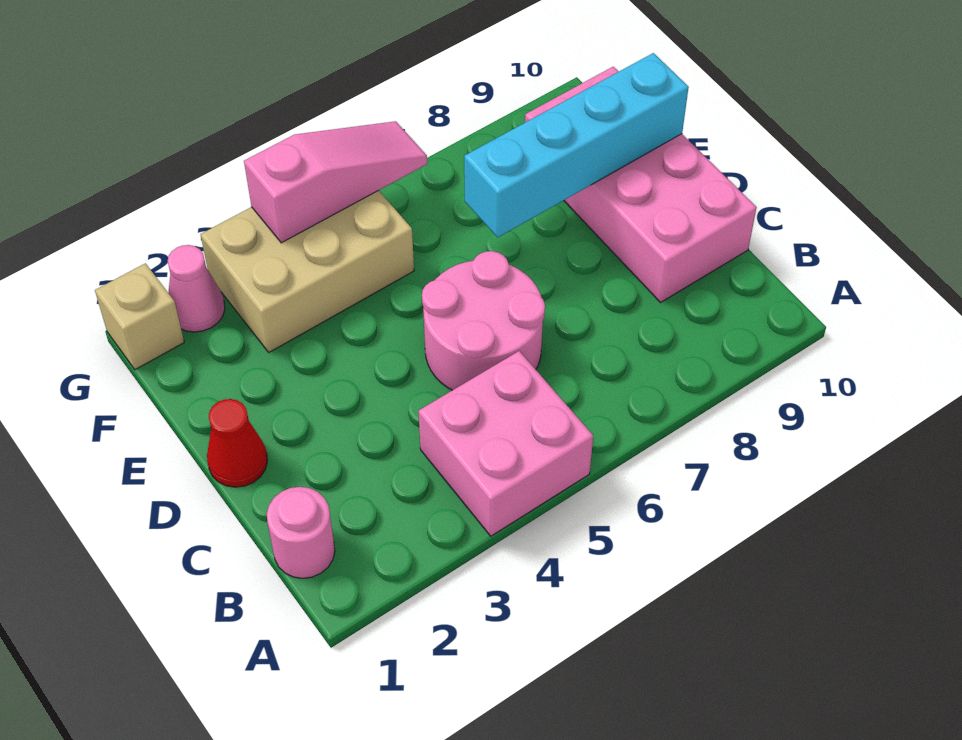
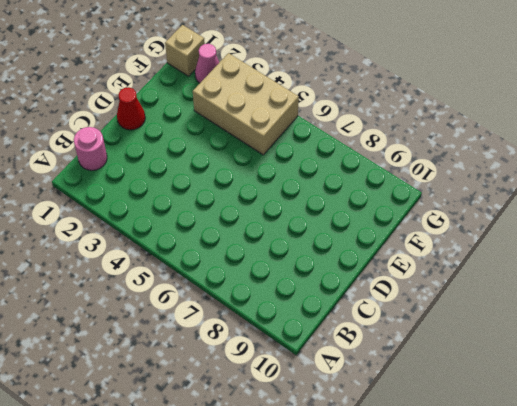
none -> pink brick A4:B5 level 1
none -> pink round brick C5:D6 level 1

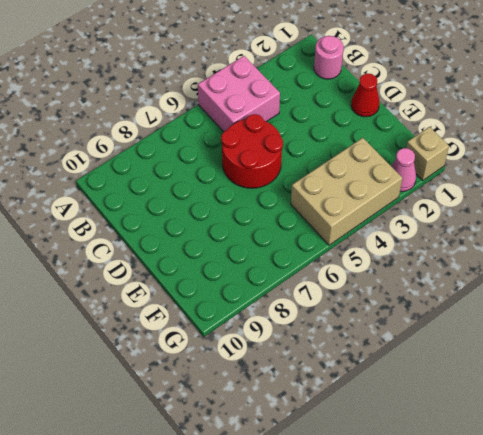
red round brick C5:D6 level 1 -> pink round brick C5:D6 level 1
none -> pink brick C9:F10 level 1
none -> cyan brick E7:E10 level 2

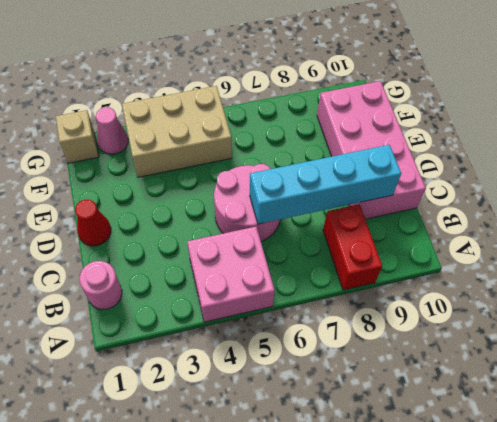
red brick A8:B8 level 1 -> none
cyan brick C6:C9 level 2 -> cyan brick E7:E10 level 2
none -> pink slope G4:G6 level 2 top 4

